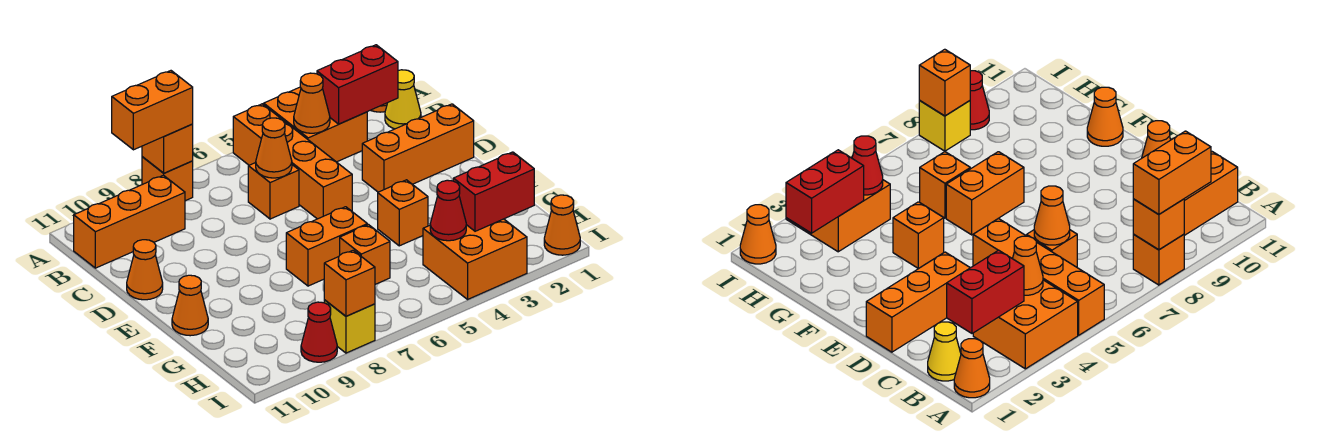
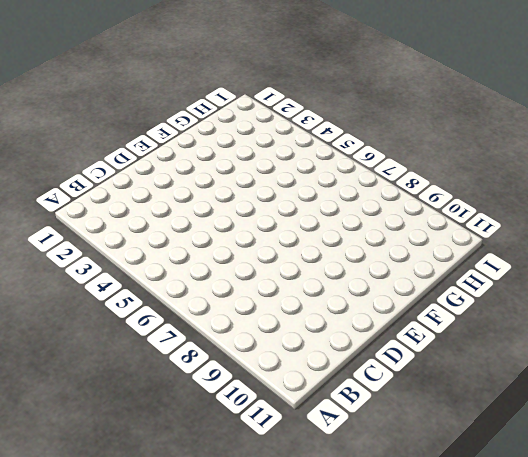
none -> orange cone A1 level 1
none -> orange brick A3:B4 level 1
none -> orange brick A5:D5 level 1

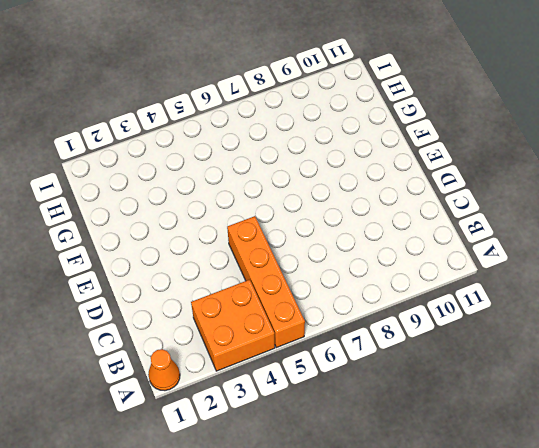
none -> orange brick A8 level 1
none -> yellow cone B1 level 1
none -> orange brick B9:B11 level 1

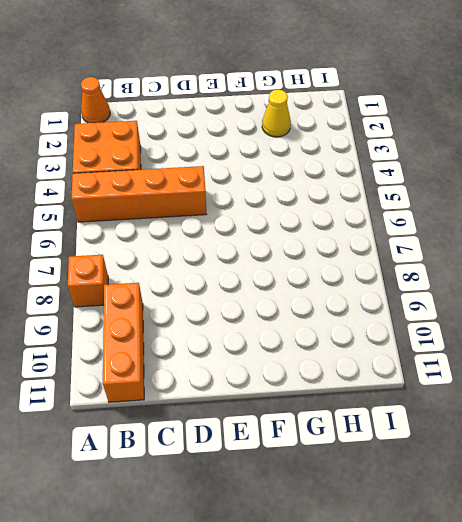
yellow cone G2 level 1 -> yellow cone B1 level 1
none -> orange brick C6 level 1
none -> orange brick D1:D3 level 1
none -> orange cone D11 level 1

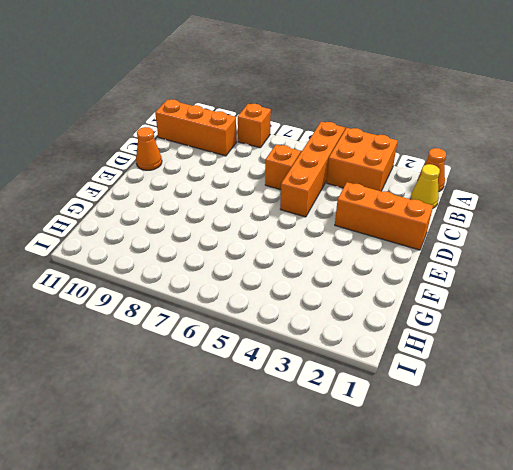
none -> orange brick F4 level 1
none -> orange brick F6:F7 level 1
none -> orange cone F11 level 1

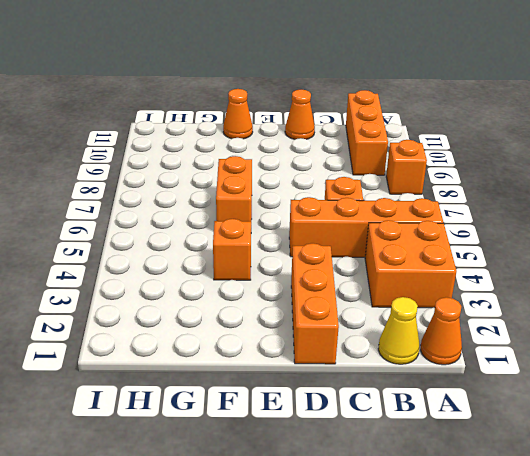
none -> orange brick G6 level 1
none -> orange brick H3:I4 level 1
none -> orange cone I1 level 1

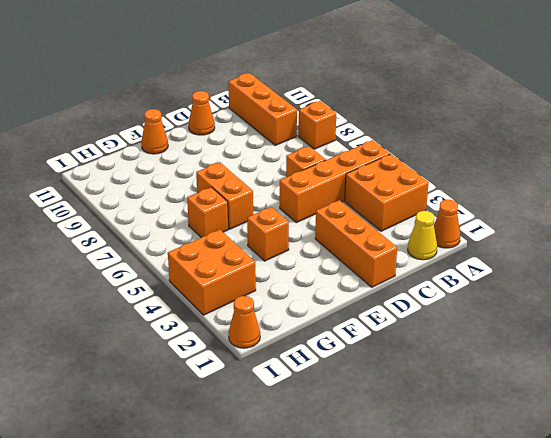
none -> yellow brick I8 level 1
none -> red cone I9 level 1
none -> orange brick A8 level 2

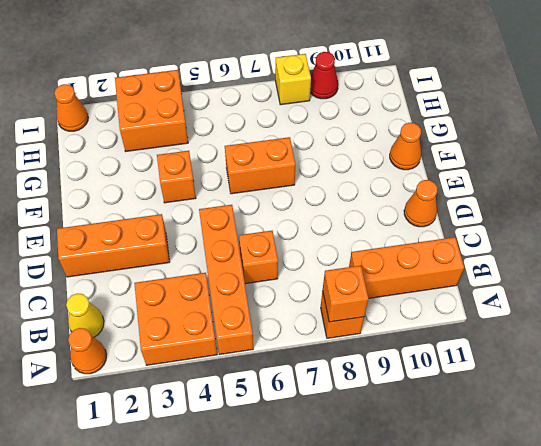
none -> orange brick G6 level 1
none -> red brick B2:B3 level 2
none -> orange cone B4 level 2

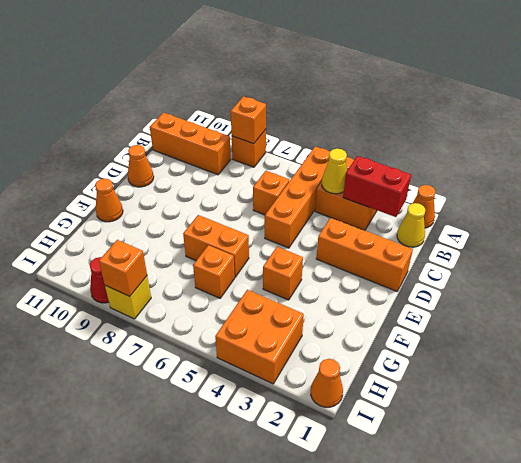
yellow cone B4 level 2 -> orange cone B4 level 2
none -> orange cone C6 level 2
none -> red brick H2:H3 level 2
none -> red cone H4 level 2

